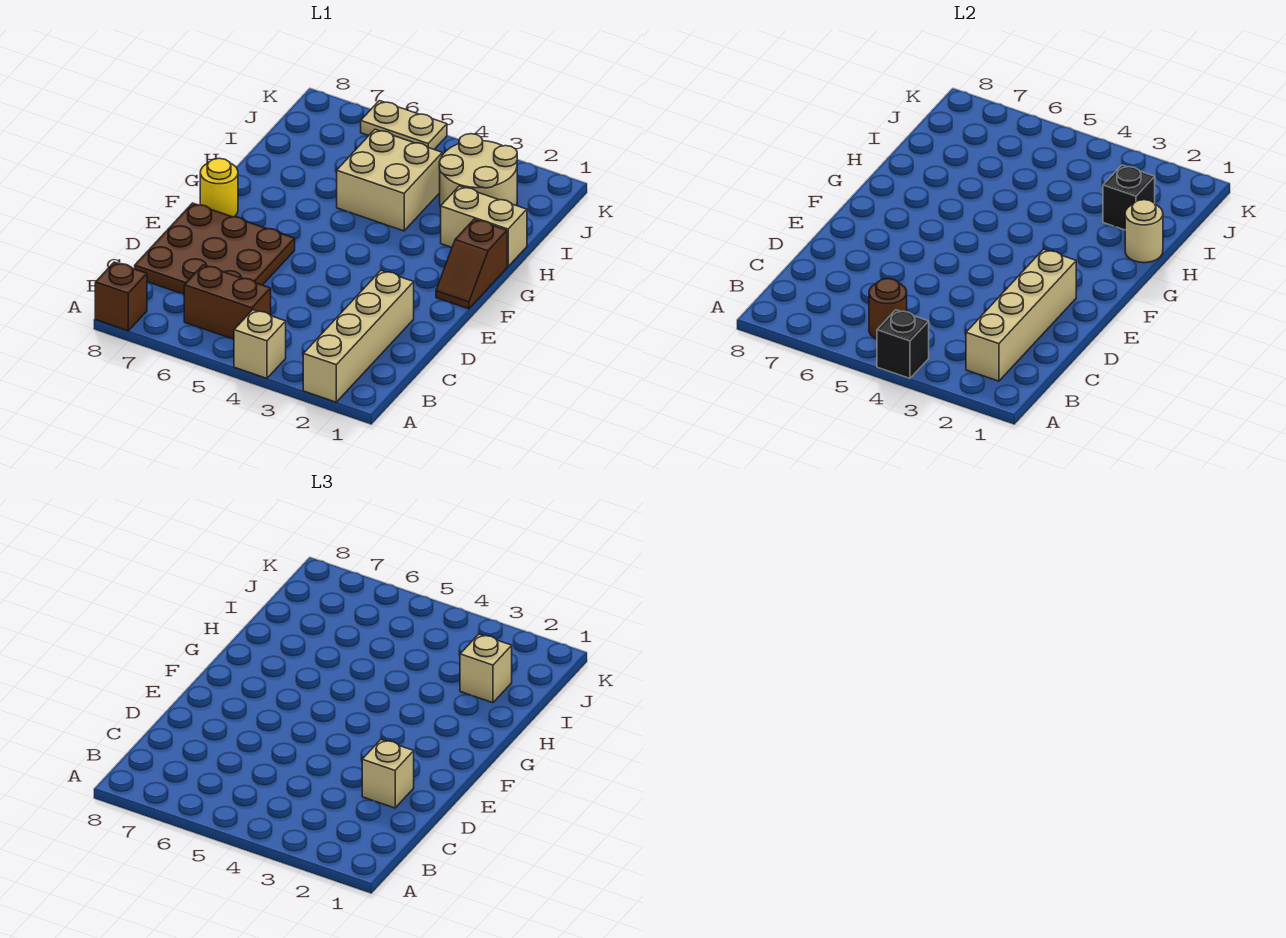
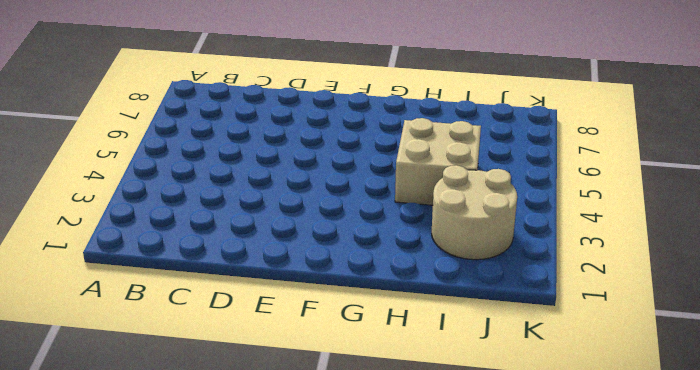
none -> tan brick A2:D2 level 1
none -> tan brick A4 level 1
none -> brown brick A8 level 1

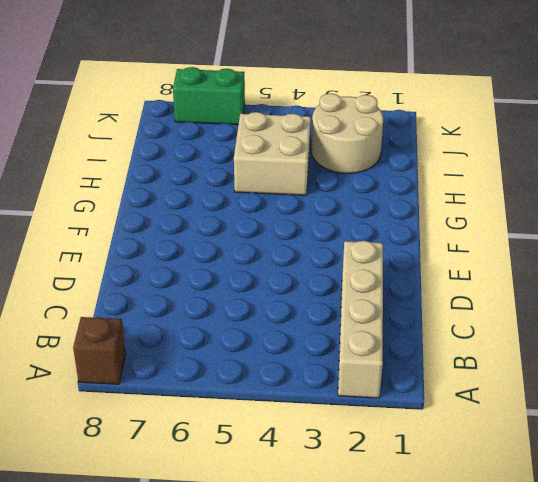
green brick K6:K7 level 1 -> tan plate K5:K6 level 1
none -> tan brick A4 level 1
none -> brown brick B5:B6 level 1
none -> brown plate C6:E8 level 1

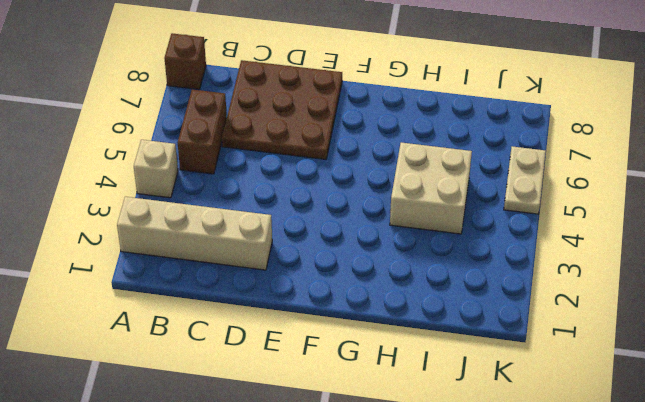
none -> brown slope F1:G1 level 1 top G
none -> yellow round brick F8 level 1
none -> tan brick H1:H2 level 1

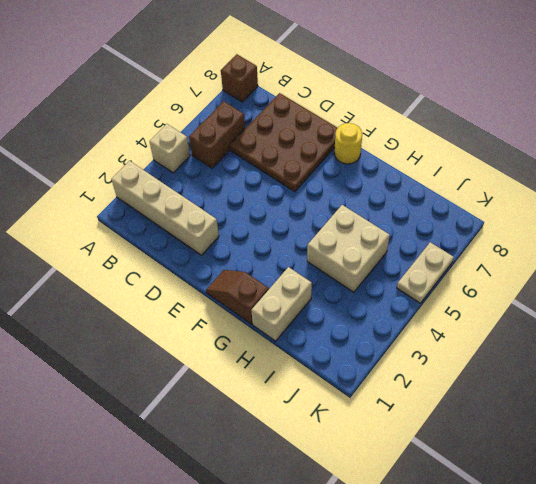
none -> tan round brick I2:J3 level 1
none -> black brick A4 level 2
none -> tan brick B2:E2 level 2

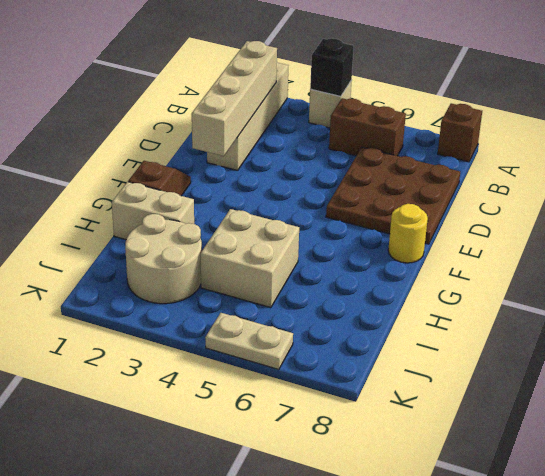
none -> brown round brick B5 level 2
none -> tan round brick H1 level 2
none -> black brick I2 level 2

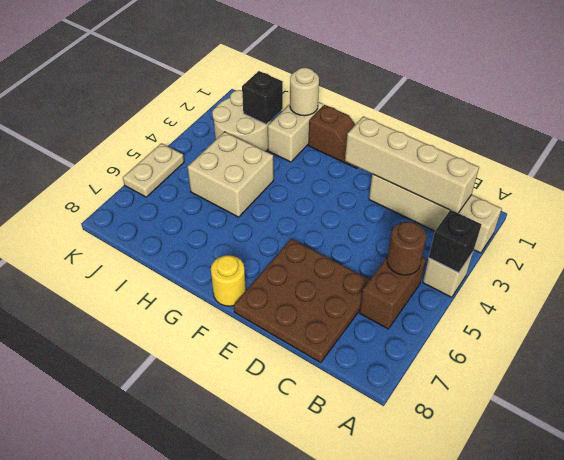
none -> brown brick A8 level 1
none -> tan brick D2 level 3
none -> tan brick I2 level 3

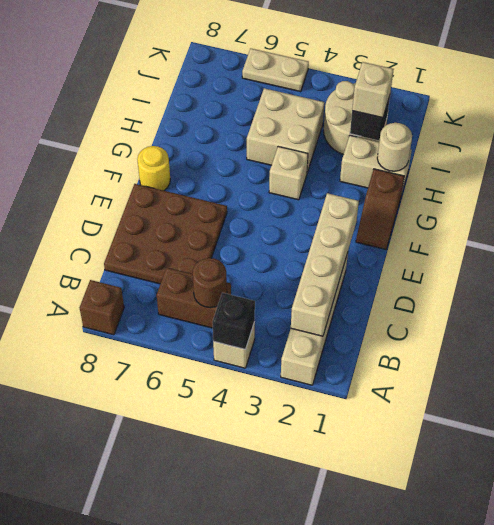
tan brick G4 level 1 -> tan brick D2 level 3

